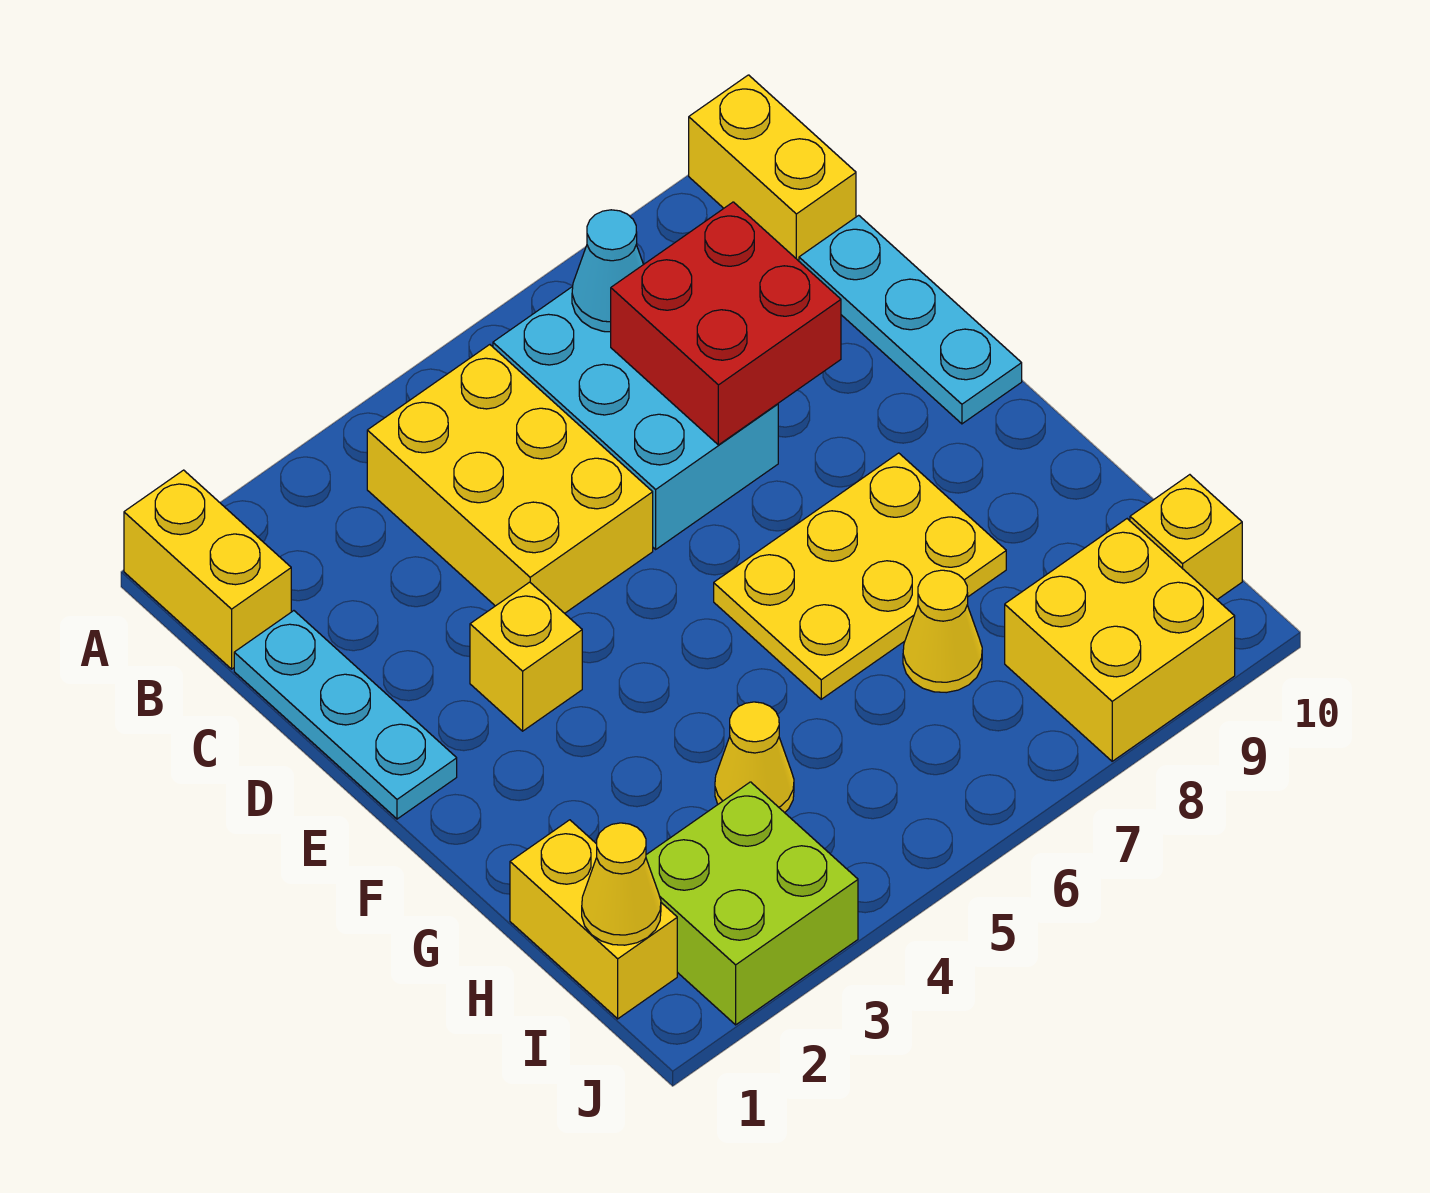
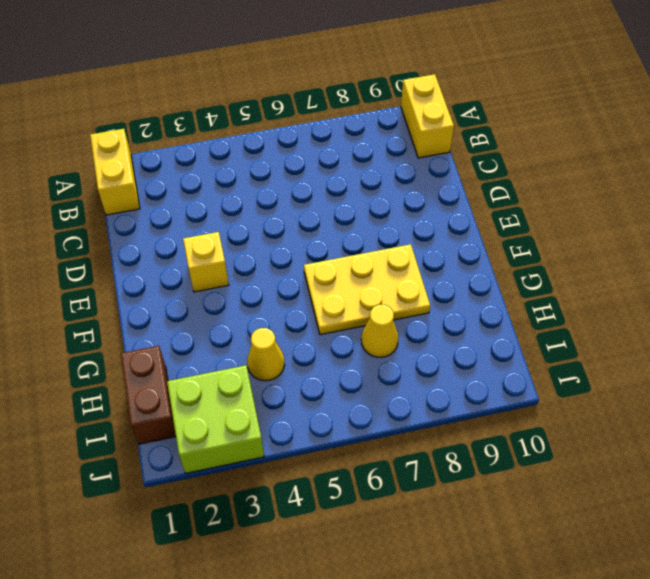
brown brick H1:I1 level 1 -> yellow brick H1:I1 level 1
none -> yellow brick B4:D5 level 1
none -> cyan brick B6:D7 level 1
none -> cyan plate C1:E1 level 1

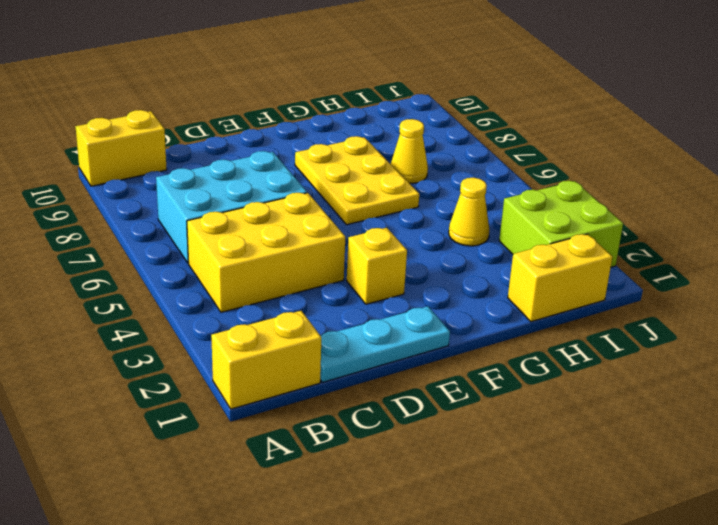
none -> cyan plate C10:E10 level 1
none -> yellow brick I8:J9 level 1
none -> yellow brick I10 level 1

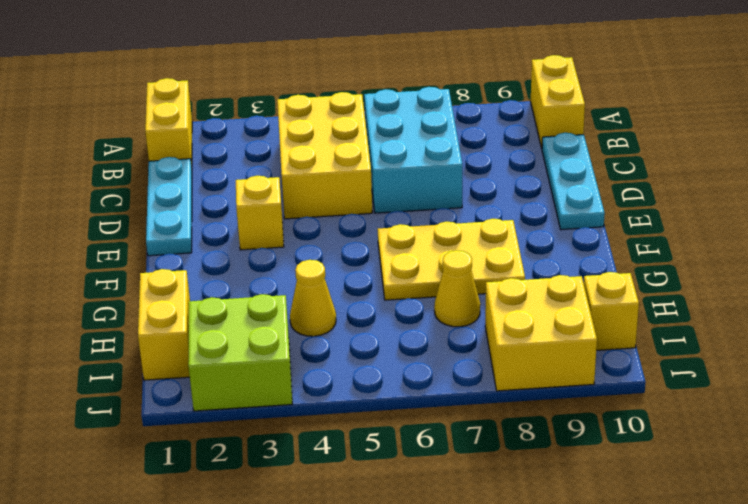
none -> cyan cone B7 level 2
none -> red brick C7:D8 level 2
none -> yellow cone I1 level 2

